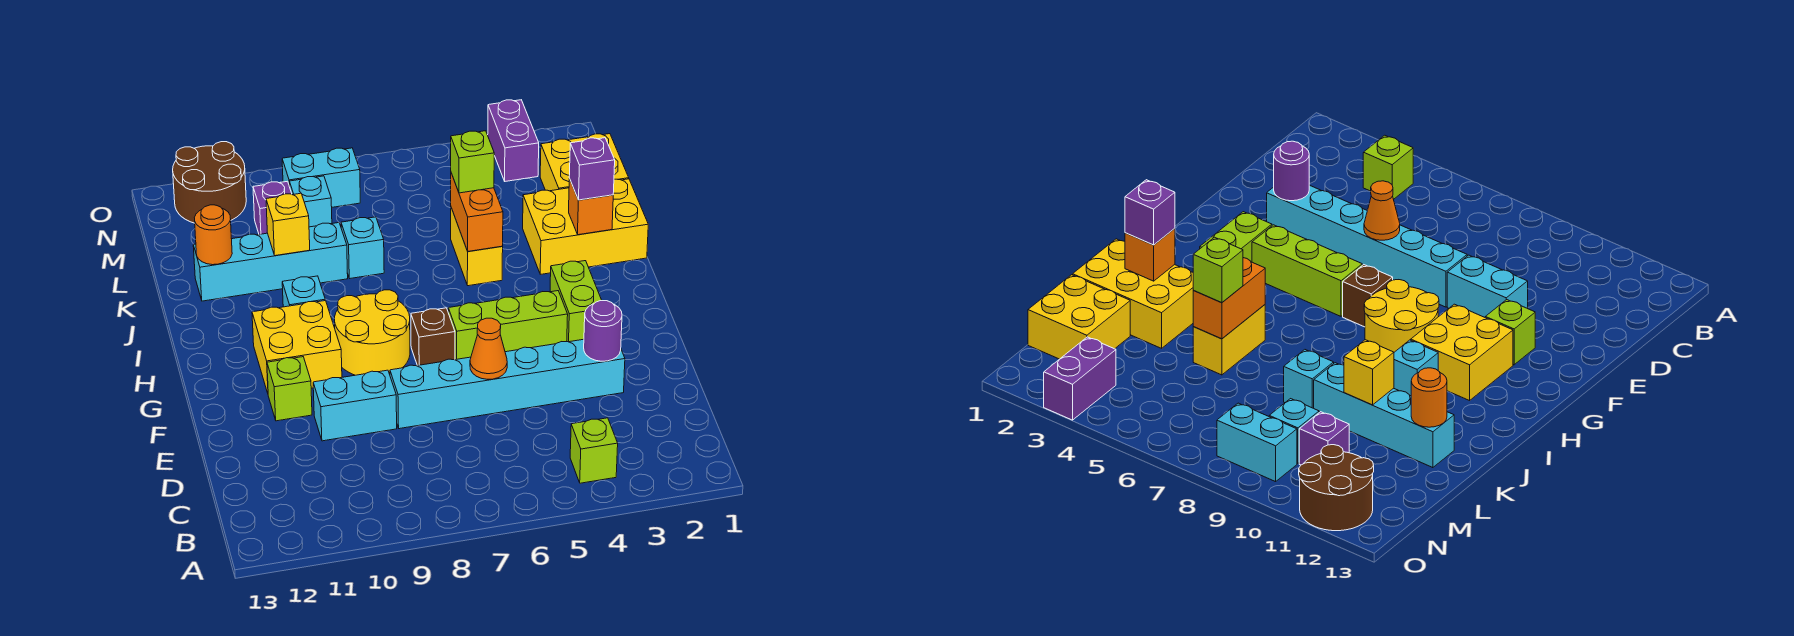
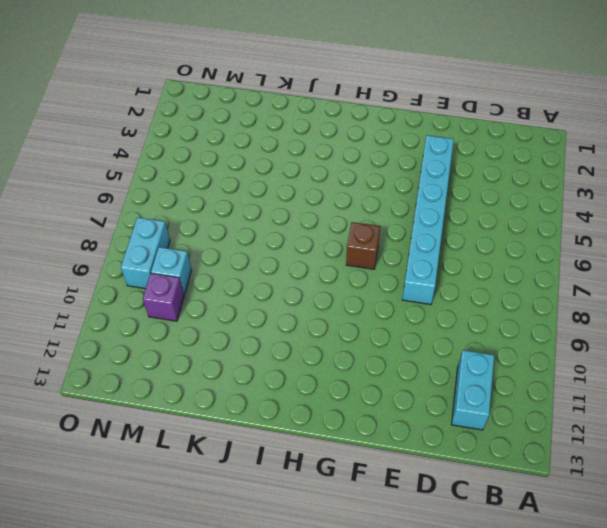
cyan brick C11:C12 level 1 -> cyan brick E9:E10 level 1
none -> lime brick B4 level 1
none -> lime brick F11 level 1
none -> lime brick G3:H3 level 1

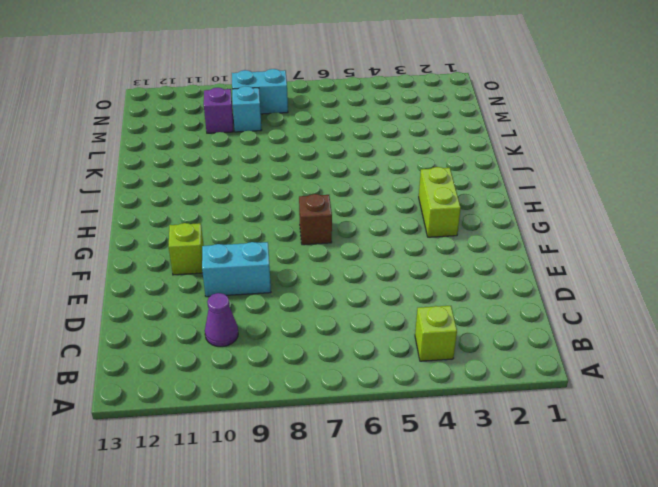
purple cone C10 level 1 -> none
none -> cyan brick E3:E8 level 1
none -> lime brick G4:G6 level 1
none -> yellow round brick G8:H9 level 1

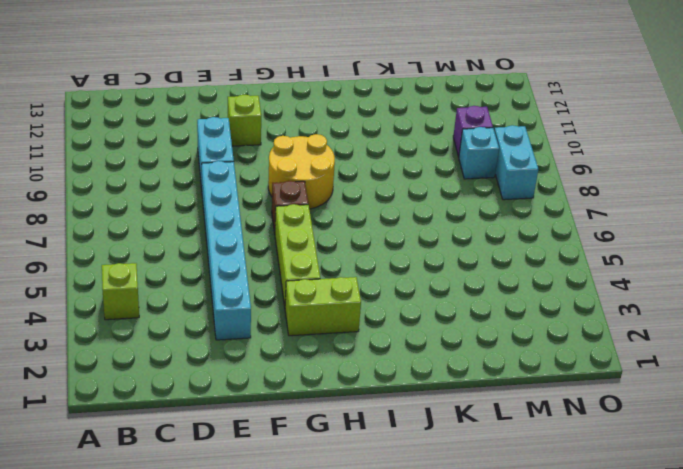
none -> yellow brick G10:H11 level 1
none -> cyan brick I10 level 1
none -> yellow brick J1:K3 level 1

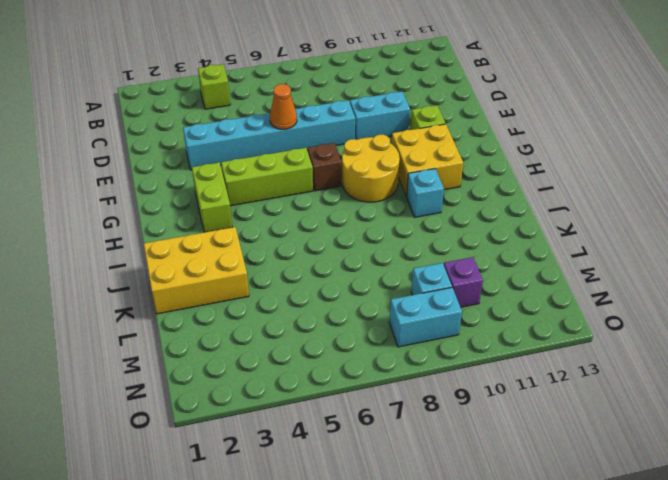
none -> yellow brick J5:K5 level 1
none -> cyan brick K8 level 1
none -> cyan brick K9:K12 level 1

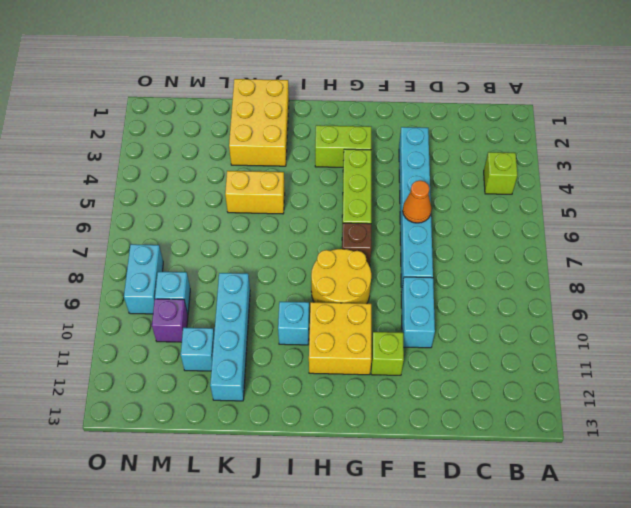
cyan brick L11 level 1 -> cyan brick K8 level 1
none -> yellow brick L1:M2 level 1
none -> purple brick N3:O3 level 1
none -> brown round brick N11:O12 level 1

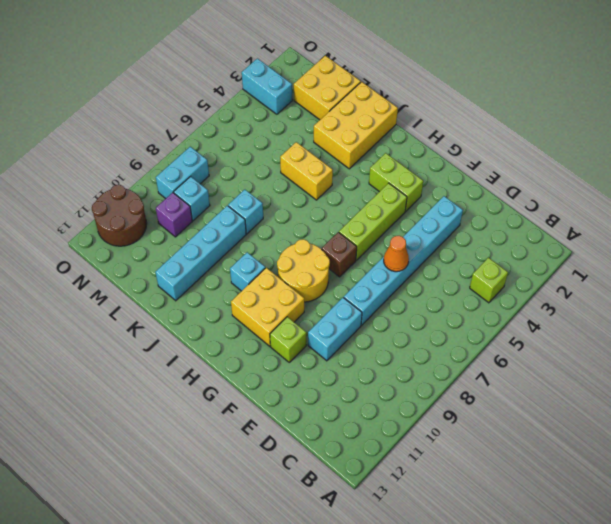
cyan brick N3:O3 level 1 -> purple brick N3:O3 level 1
none -> purple round brick E3 level 2
none -> orange brick J2 level 2
none -> orange brick J5:K5 level 2

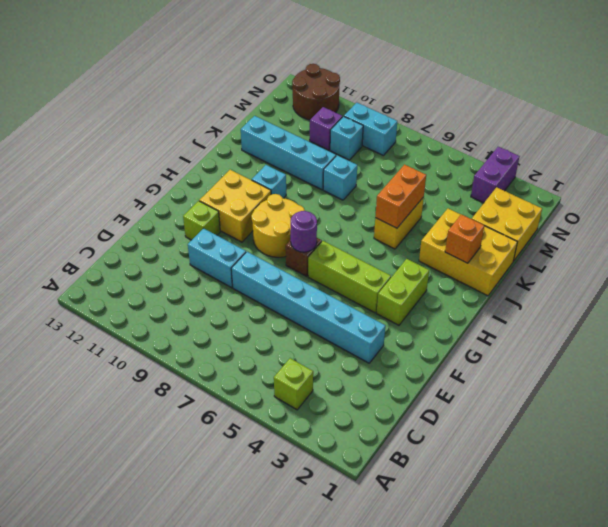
purple round brick G7 level 2 -> purple round brick E3 level 2
none -> orange cone E6 level 2
none -> yellow brick K10 level 2
none -> orange round brick K12 level 2

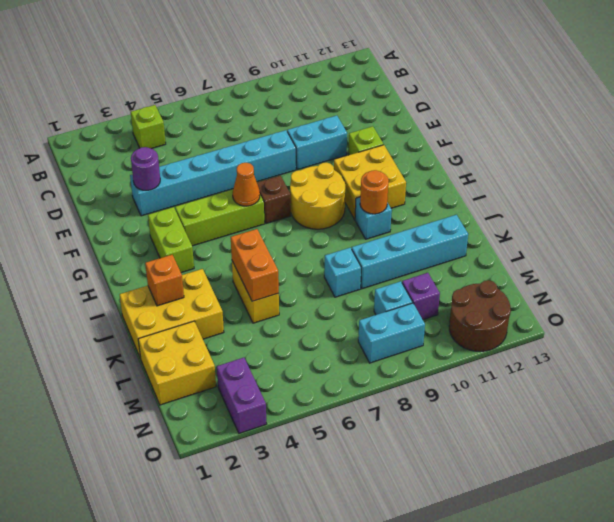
orange cone G6 level 2 -> orange cone E6 level 2
orange round brick I10 level 2 -> orange round brick K12 level 2
none -> yellow brick K10 level 2
none -> purple brick J2 level 3
none -> lime brick K5 level 3

